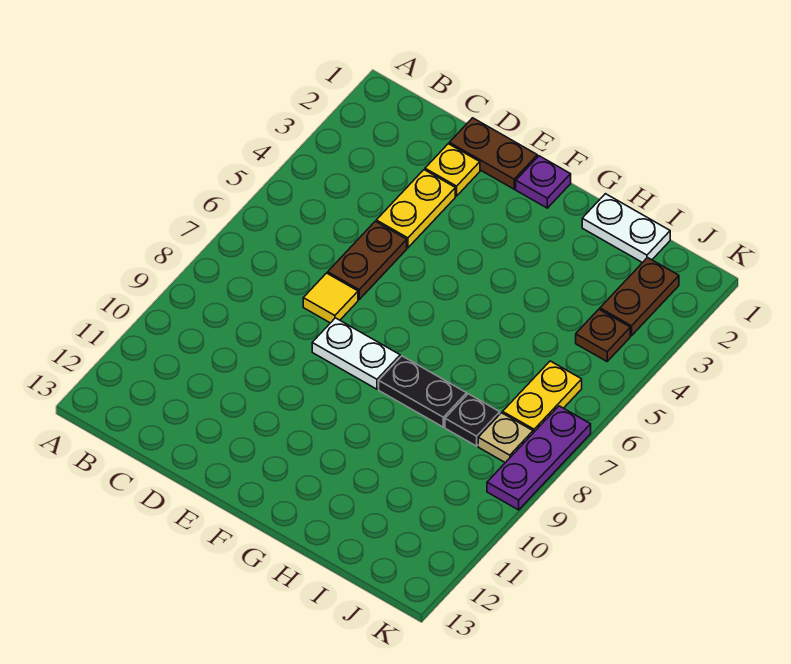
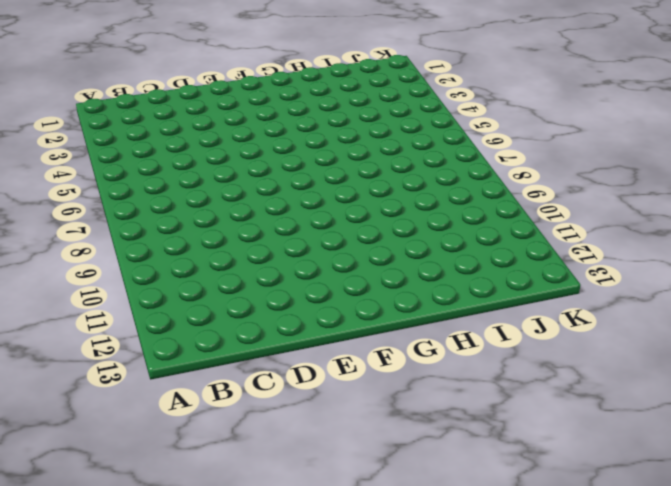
none -> brown plate D1:E1 level 1
none -> yellow plate D2 level 1
none -> yellow plate D3:D4 level 1

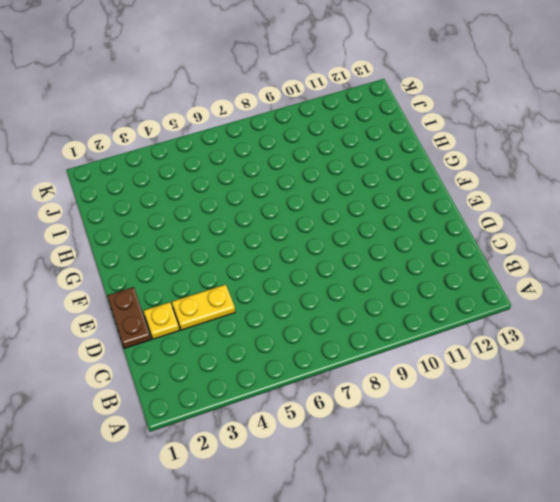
none -> brown plate D5:D6 level 1
none -> yellow tile D7 level 1
none -> white plate E8:F8 level 1

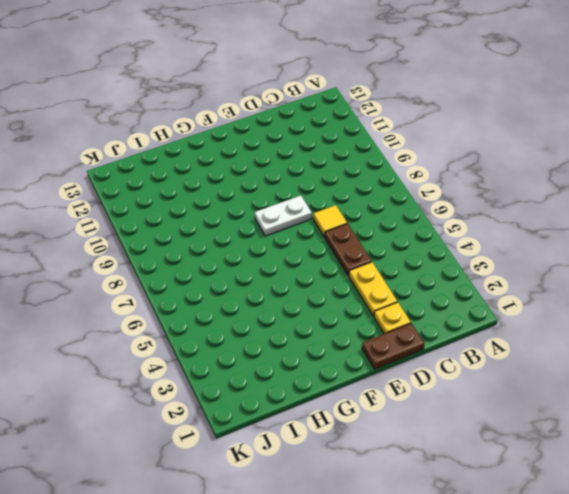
none -> purple plate F1 level 1
none -> black plate G8:H8 level 1
none -> white plate H1:I1 level 1

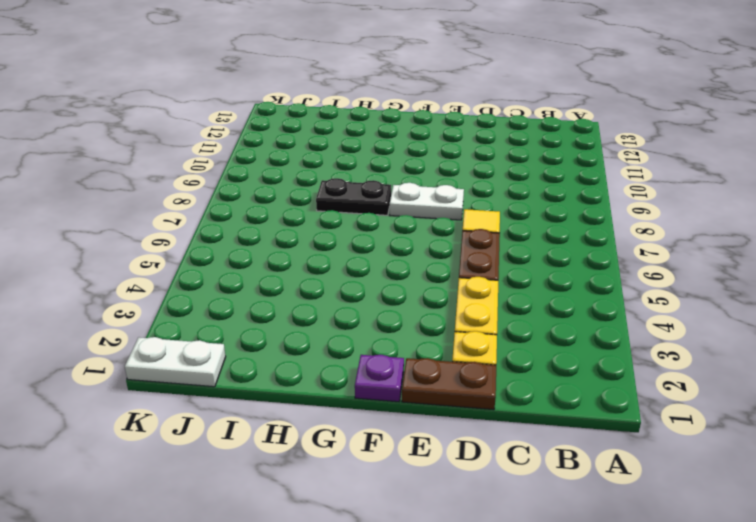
white plate J1:K1 level 1 -> white plate H1:I1 level 1
none -> black plate I8 level 1
none -> brown plate J2:J3 level 1
none -> brown plate J4 level 1

